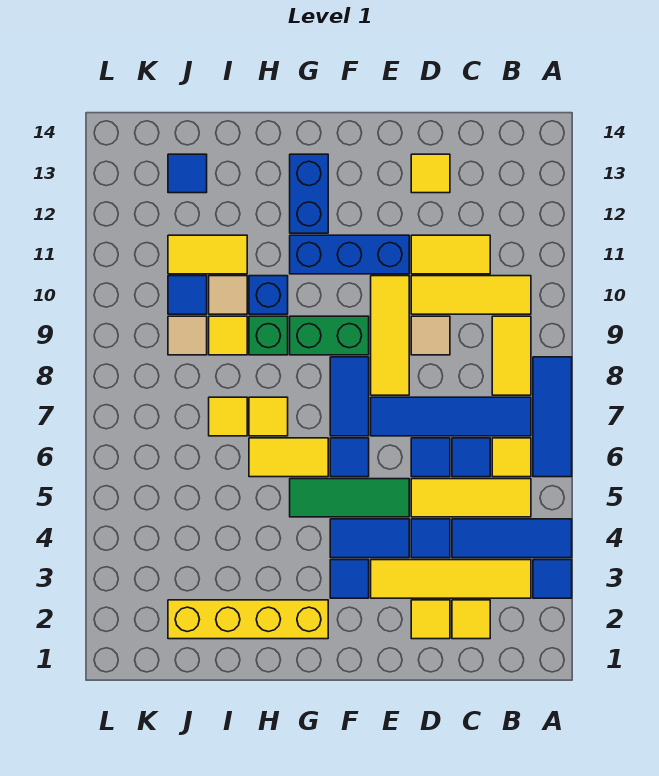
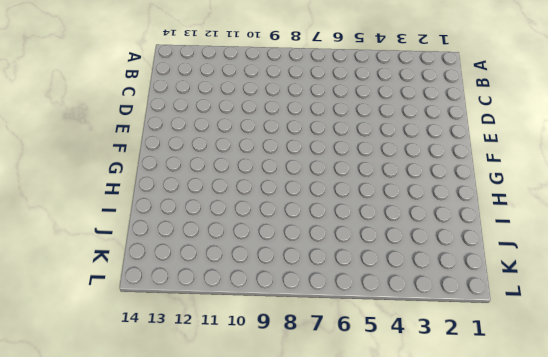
none -> blue tile A3 level 1
none -> blue tile A4:C4 level 1
none -> blue tile A6:A8 level 1
none -> yellow tile B3:E3 level 1

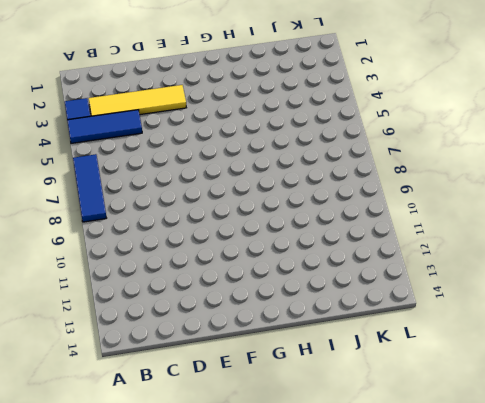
none -> yellow tile B5:D5 level 1
none -> yellow tile B6 level 1
none -> blue tile B7:E7 level 1
none -> yellow tile B8:B9 level 1

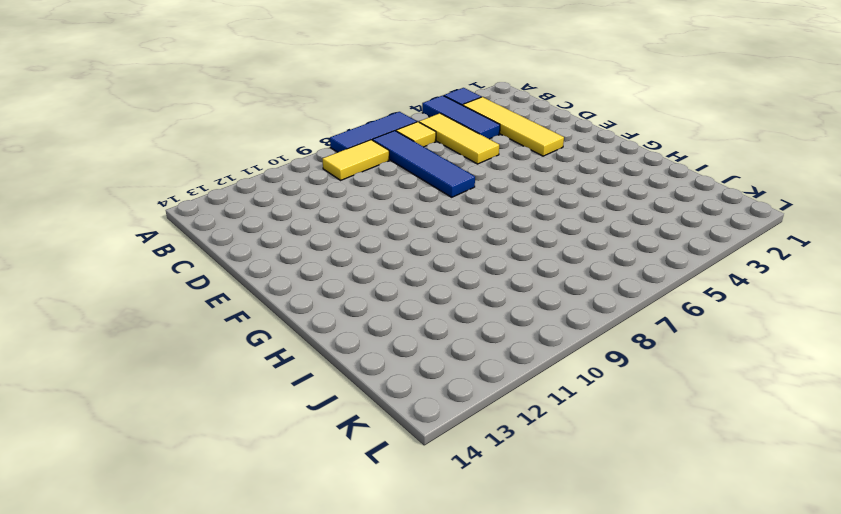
none -> yellow tile B10:D10 level 1
none -> yellow tile C2 level 1
none -> blue tile C6 level 1
none -> yellow tile C11:D11 level 1

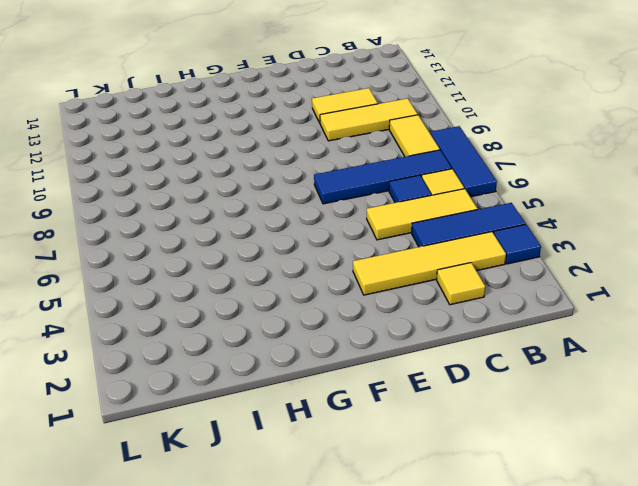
none -> yellow tile D2 level 1
none -> blue tile D4 level 1
none -> blue tile D6 level 1
none -> tan tile D9 level 1

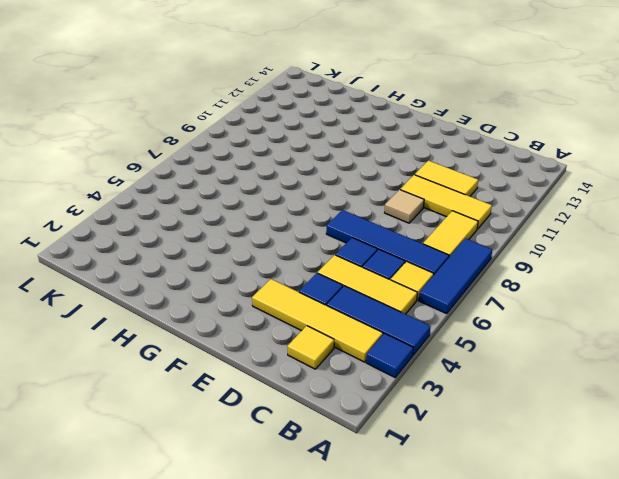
none -> yellow tile D2 level 1
none -> yellow tile D13 level 1
none -> blue tile E4:F4 level 1
none -> green tile E5:G5 level 1

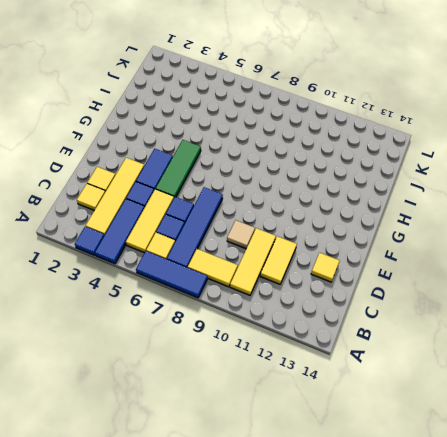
none -> yellow tile E8:E10 level 1
none -> blue brick E11:G11 level 1
none -> blue tile F3 level 1
none -> blue tile F6 level 1

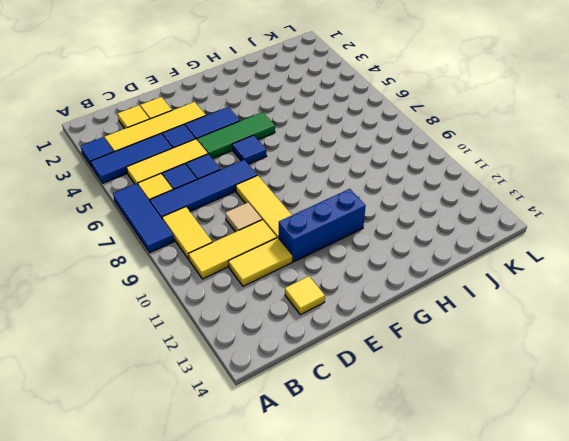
none -> blue tile F3 level 1
none -> blue tile F7:F8 level 1
none -> green brick F9:G9 level 1
none -> yellow brick G2:J2 level 1

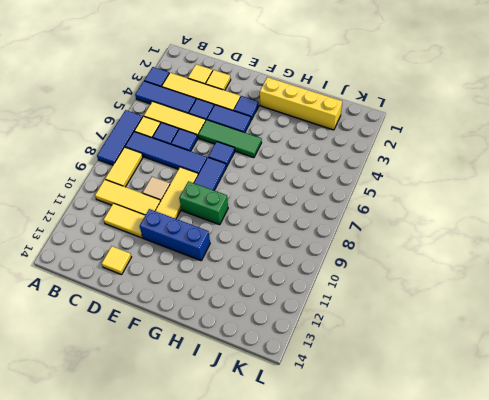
none -> yellow tile G6:H6 level 1
none -> blue brick G12:G13 level 1
none -> yellow tile H7 level 1
none -> green brick H9 level 1

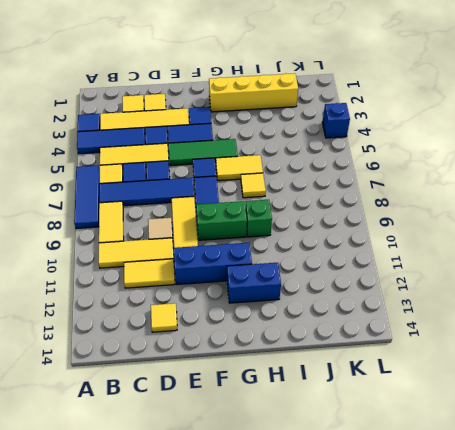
blue brick G12:H12 level 1 -> blue brick G12:G13 level 1
blue brick L4 level 1 -> blue brick H10 level 1
none -> yellow tile I7 level 1
none -> yellow tile I9 level 1
none -> tan tile I10 level 1
none -> yellow tile I11:J11 level 1

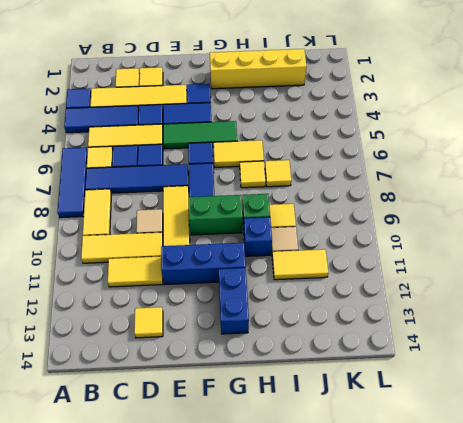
none -> tan tile J9 level 1
none -> blue tile J10 level 1
none -> blue tile J13 level 1

